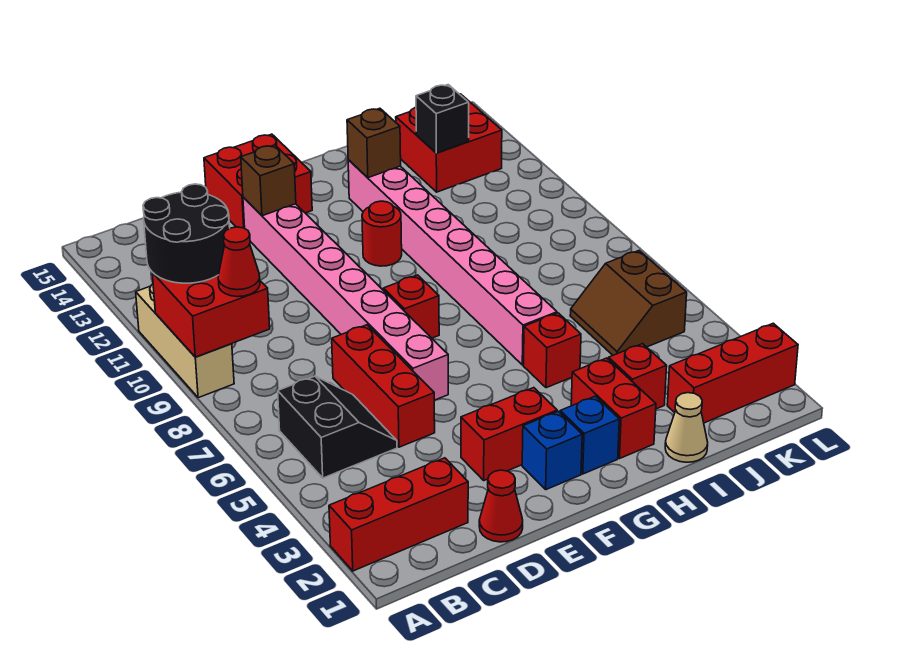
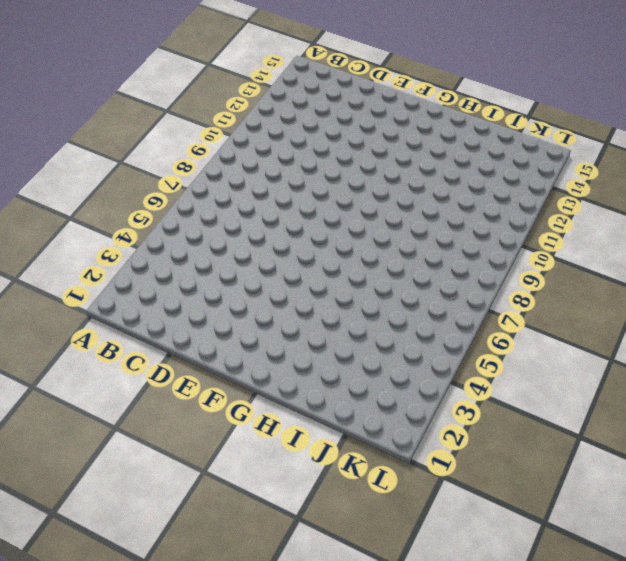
none -> red brick A2:C2 level 1
none -> tan brick A9:A11 level 1
none -> black slope B5:C6 level 1 top B

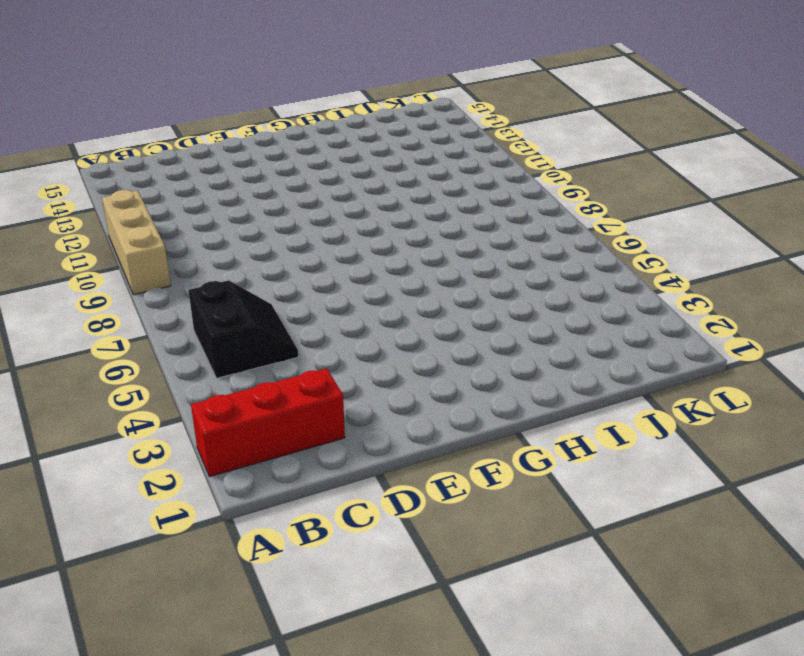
none -> red cone D1 level 1
none -> red brick D5:D7 level 1
none -> red brick E3:F3 level 1

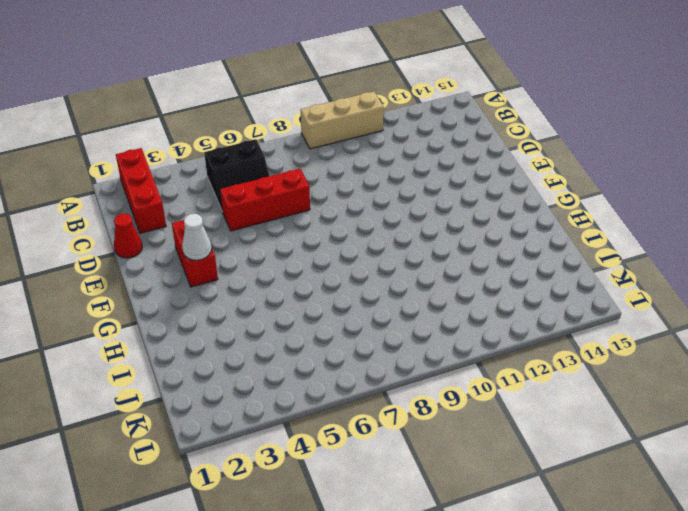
white cone F3 level 2 -> none
none -> pink brick E6:E13 level 1
none -> red brick E14:F15 level 1
none -> blue brick F2 level 1

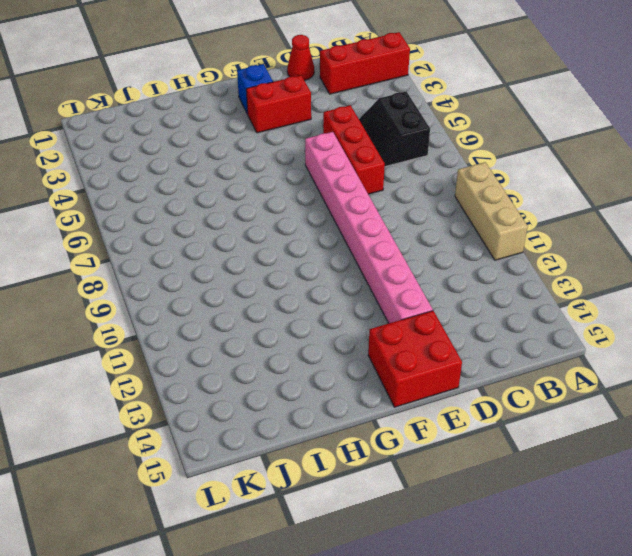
none -> red brick F8 level 1
none -> blue brick G2 level 1
none -> red round brick G11 level 1

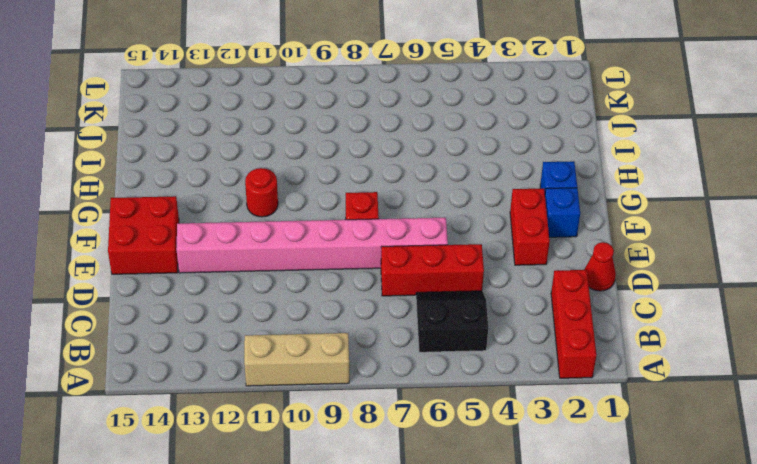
none -> red brick H2:H3 level 1
none -> red brick H5 level 1
none -> pink brick H6:H13 level 1

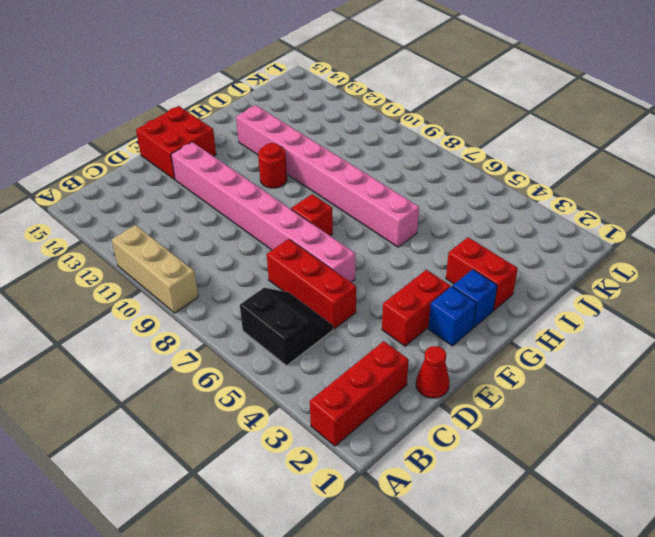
none -> red brick H5 level 1
none -> tan cone I1 level 1
none -> red brick I3 level 1

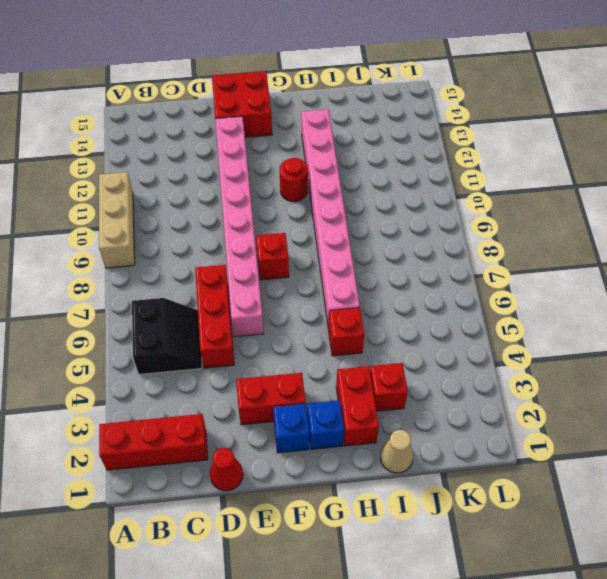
none -> red brick J2:L2 level 1
none -> brown slope J5:K6 level 1 top K
none -> red brick J13:K14 level 1

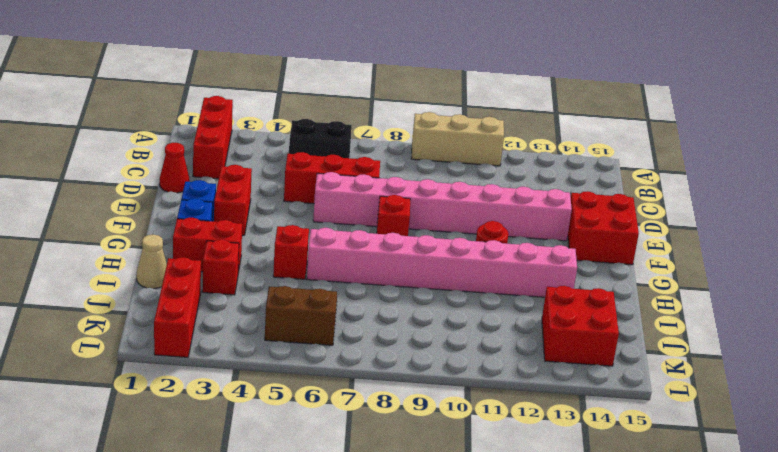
none -> red brick A9:B10 level 2
none -> brown brick E13 level 2
none -> brown brick H13 level 2

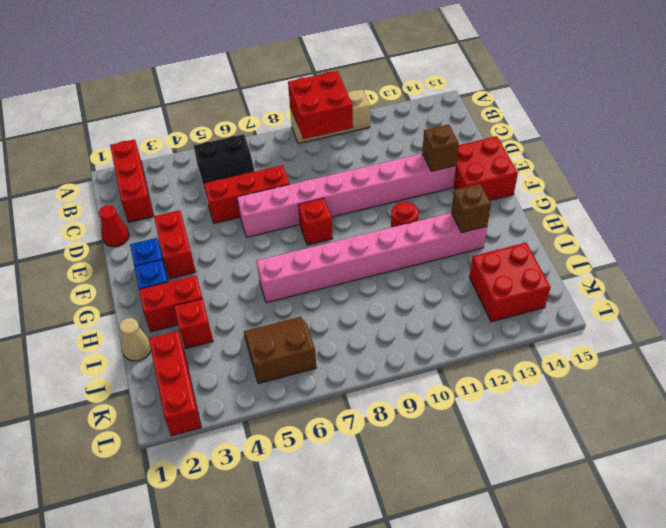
none -> red brick H5 level 1
none -> black brick J13 level 2
none -> black round brick A10:B11 level 3

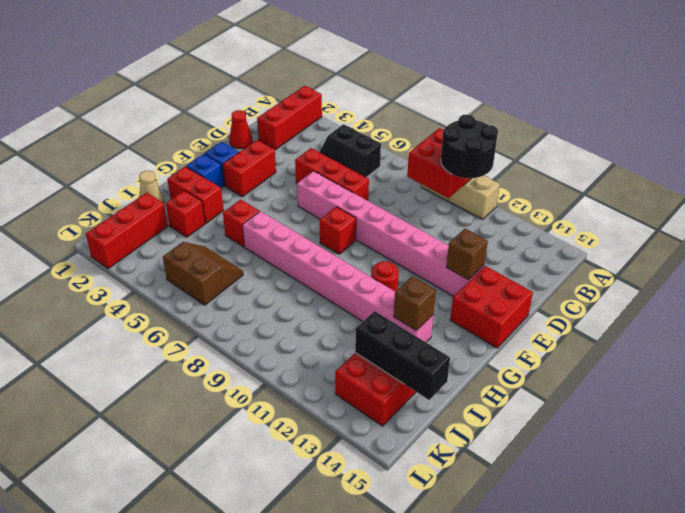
black brick J13:J15 level 2 -> black brick J13 level 2
none -> red cone B9 level 3

